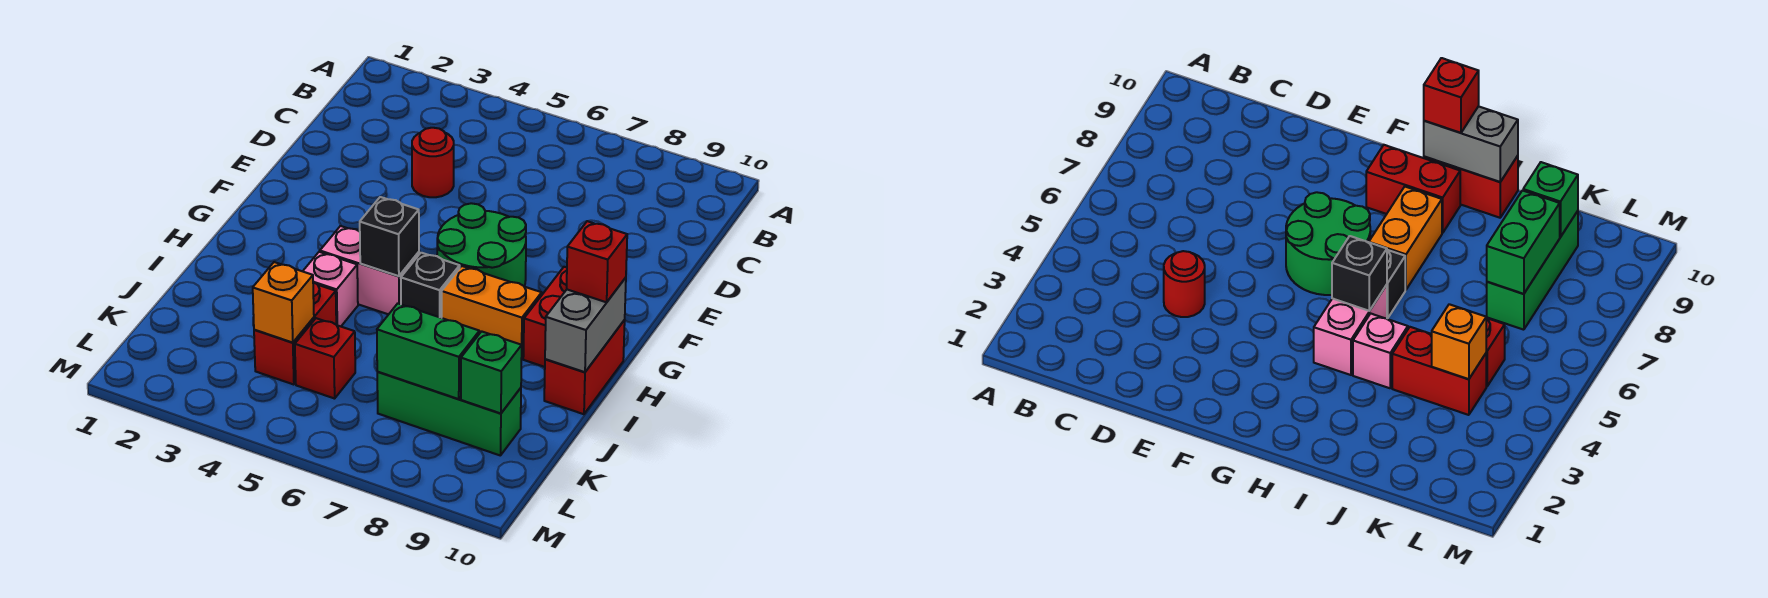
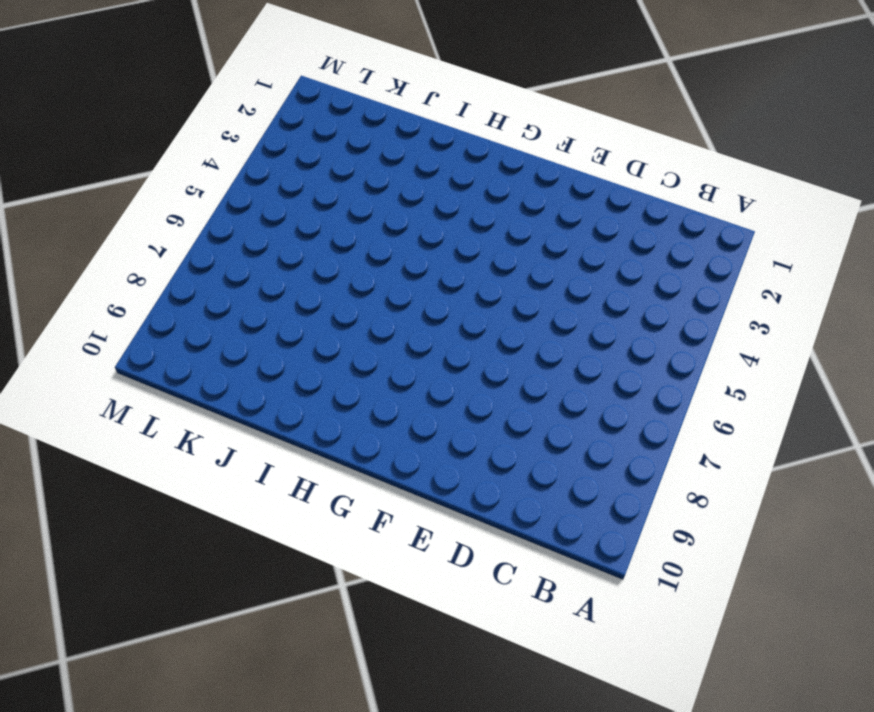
none -> red round brick D4 level 1
none -> green round brick F6:G7 level 1
none -> red brick G9:H9 level 1

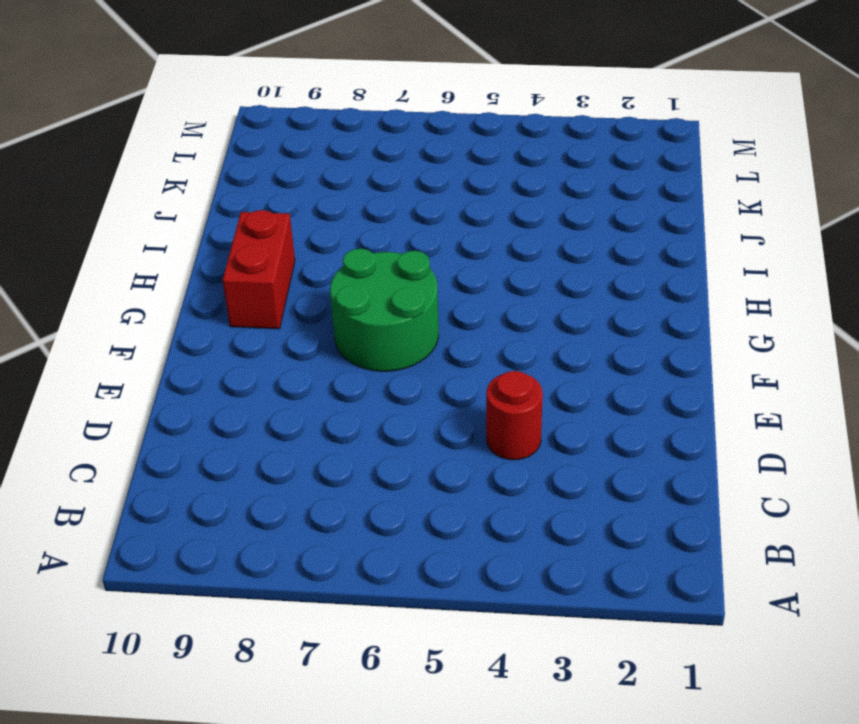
none -> pink brick H4:H5 level 1
none -> black brick H6 level 1
none -> orange brick H7:H8 level 1

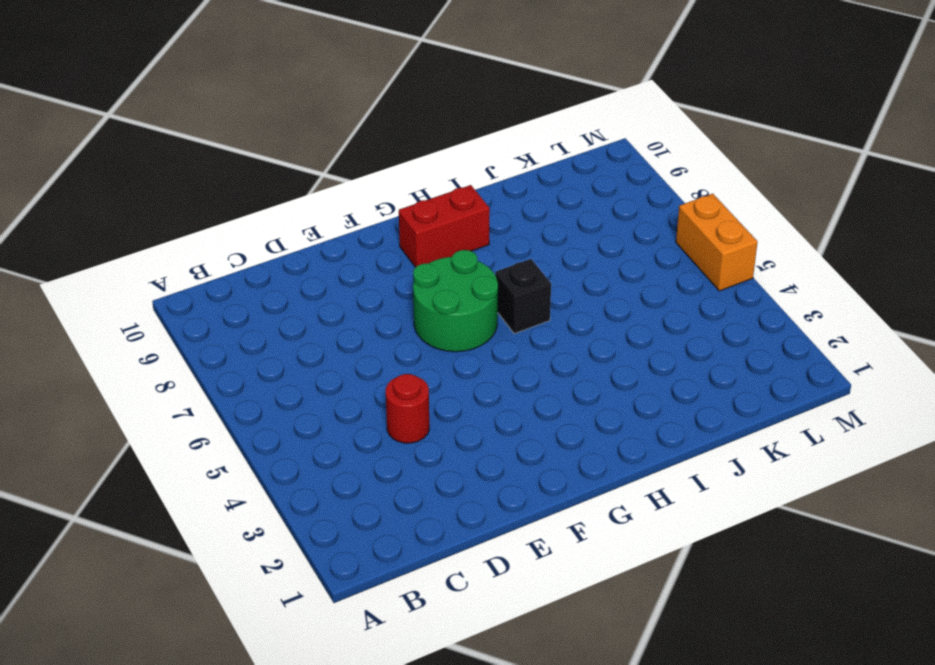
orange brick M5:M6 level 1 -> orange brick H7:H8 level 1
none -> pink brick H4:H5 level 1
none -> red brick H10:I10 level 1
none -> pink brick I4 level 1

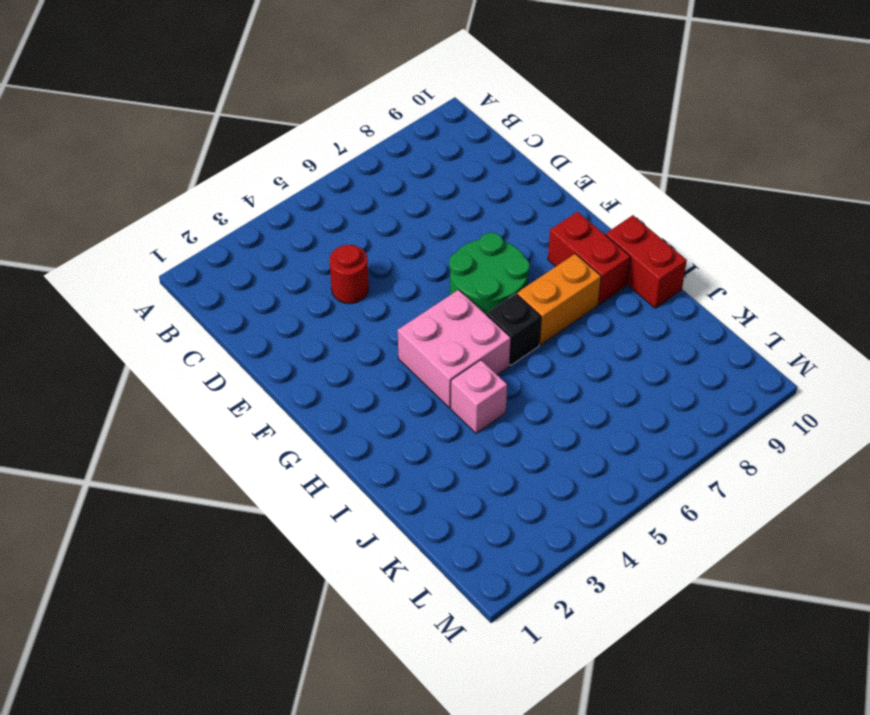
pink brick G4:H5 level 1 -> pink brick H4:H5 level 1
none -> red brick J4:K4 level 1
none -> red brick K5 level 1
none -> green brick K7:K9 level 1

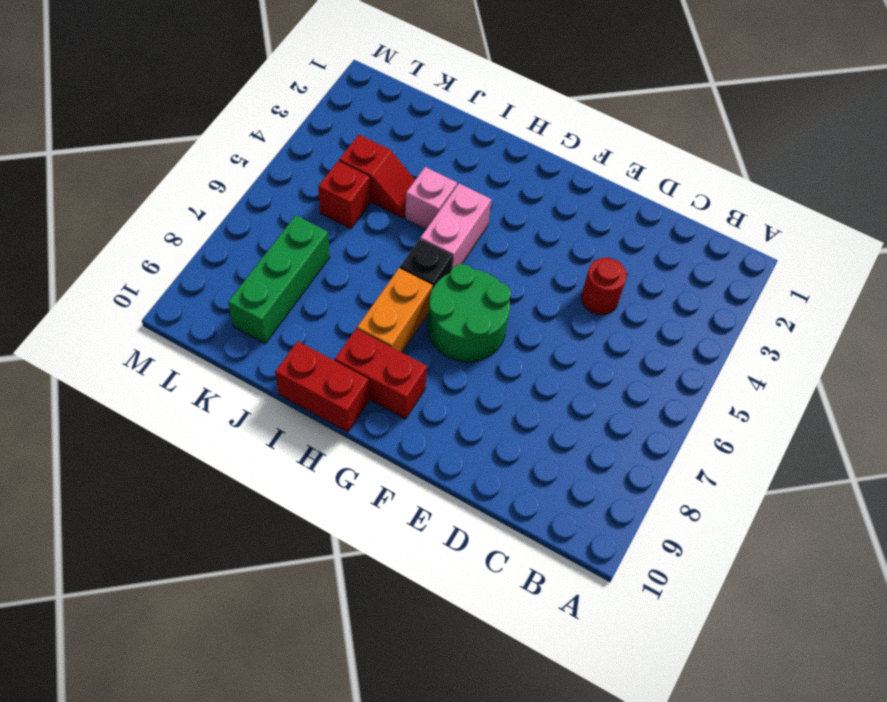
red slope J4:K4 level 1 top K -> red brick J4:K4 level 1
none -> black brick H5 level 2
none -> grey brick H10:I10 level 2
none -> orange brick K4 level 2

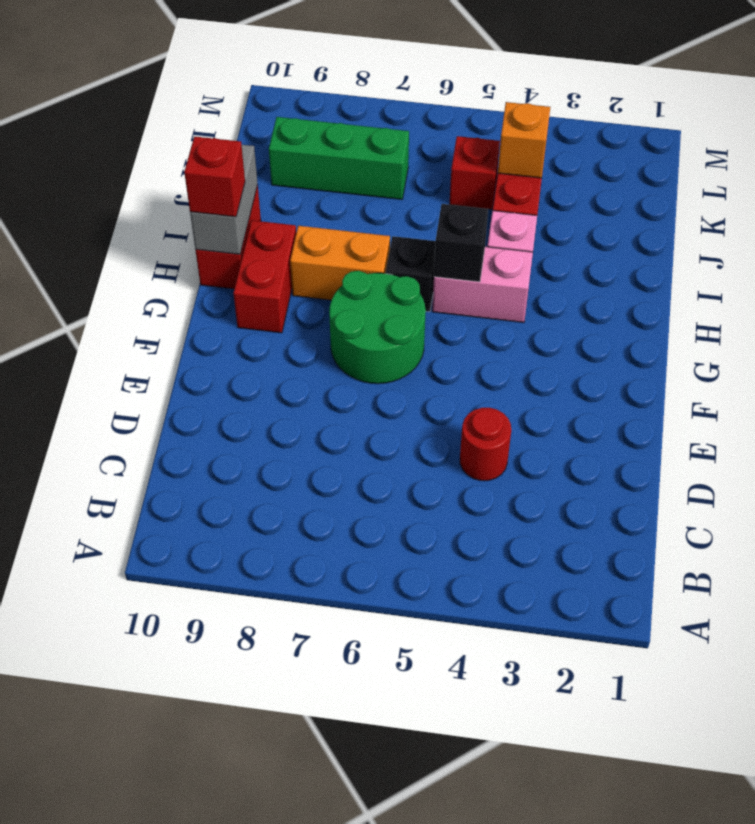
none -> green brick K7:K8 level 2
none -> green brick K9 level 2

